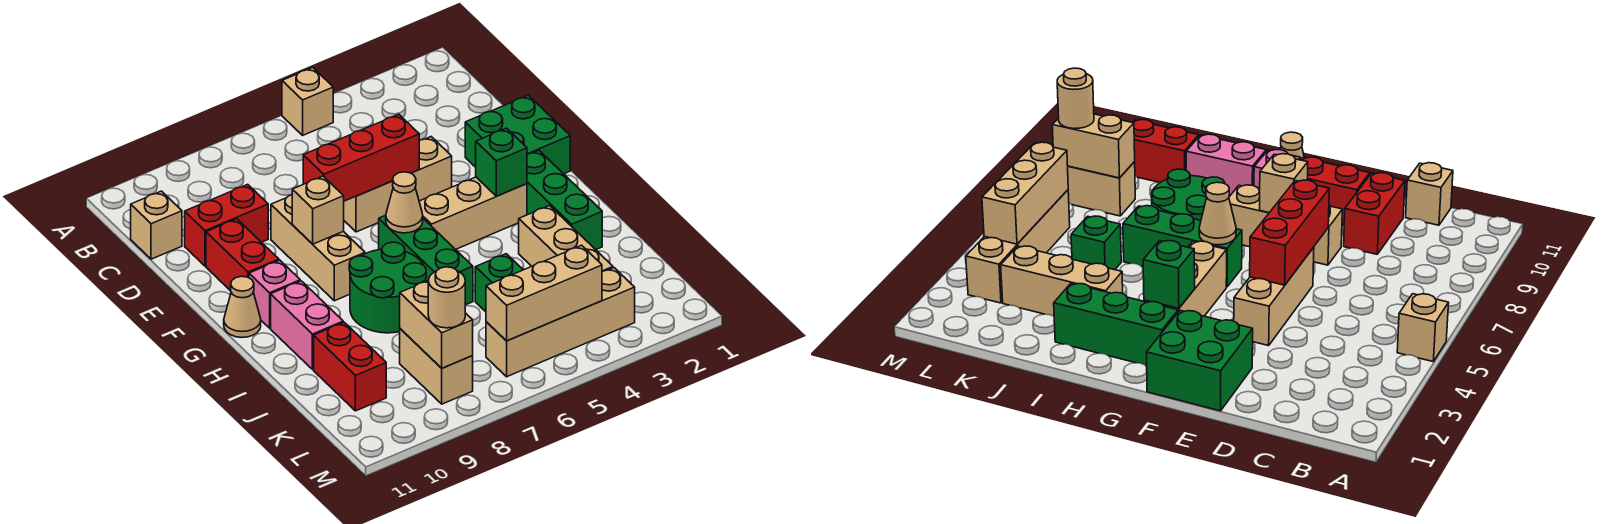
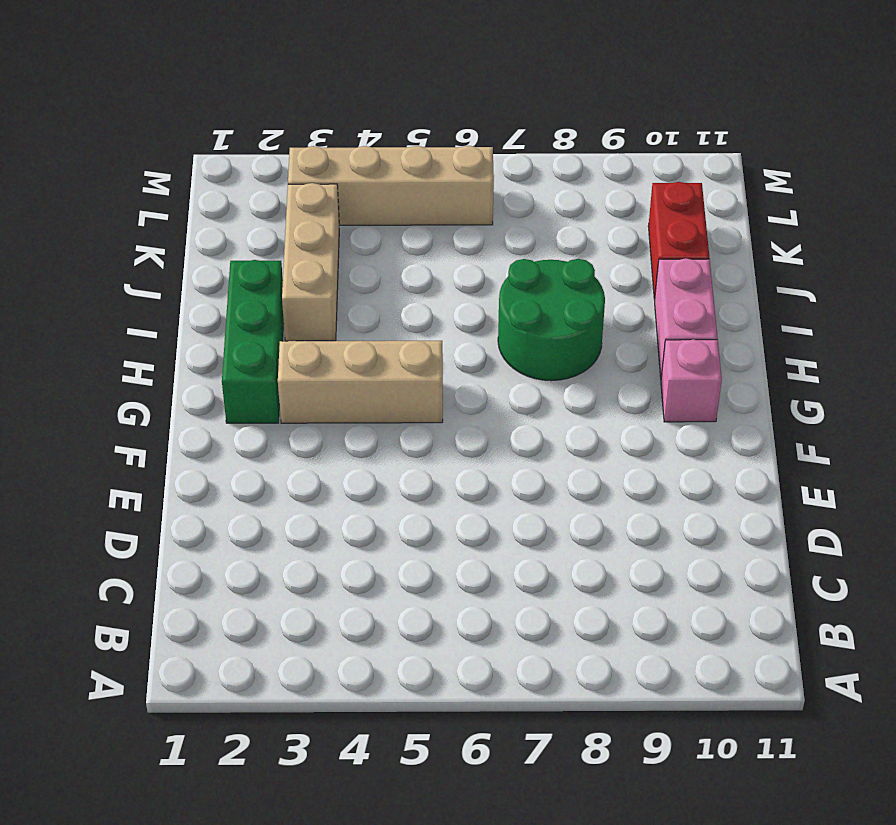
none -> tan brick A5 level 1
none -> tan brick C11 level 1
none -> red brick D9:D10 level 1

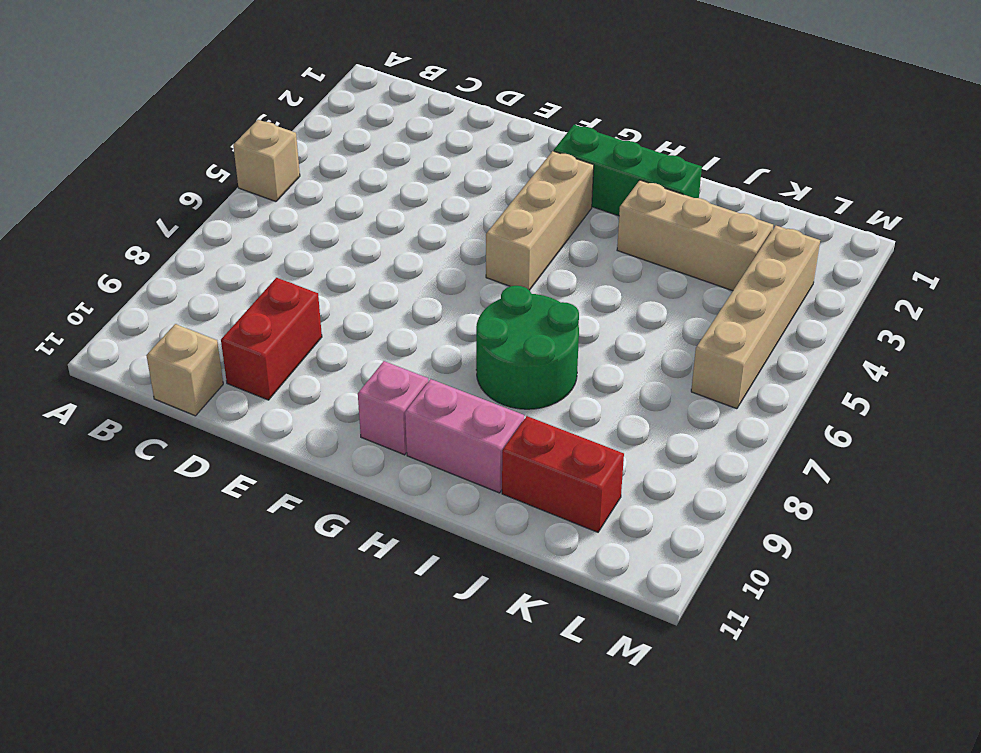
none -> green brick E1:F2 level 1
none -> tan brick E4:E6 level 1
none -> tan brick E8:G8 level 1

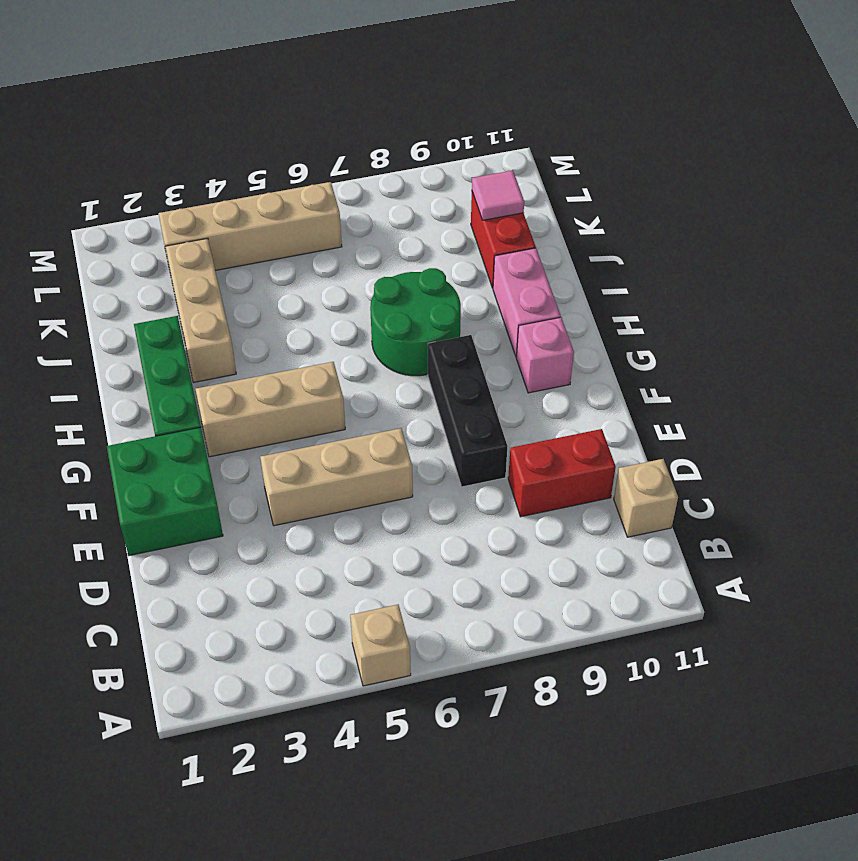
black brick E8:G8 level 1 -> tan brick E8:G8 level 1
pink tile K10 level 2 -> none
none -> red brick E10:F10 level 1
none -> green brick G6:I6 level 1
none -> tan cone G11 level 1

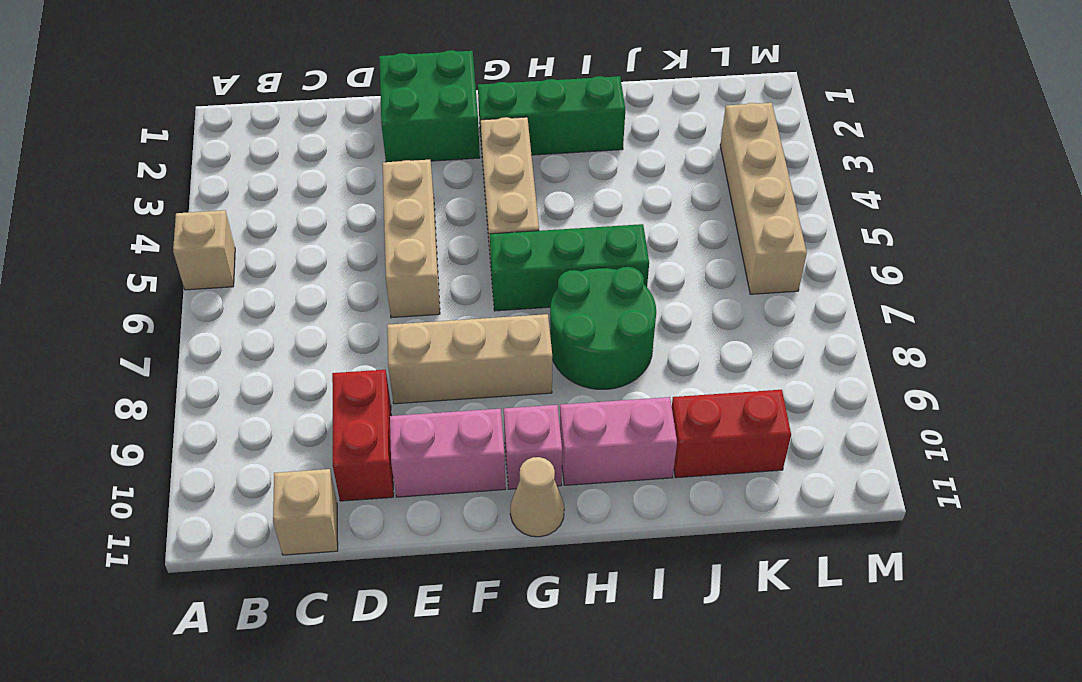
pink brick E10:F10 level 1 -> red brick E10:F10 level 1
none -> tan brick I3:K3 level 1
none -> green brick J5 level 1
none -> tan brick K8:L8 level 1

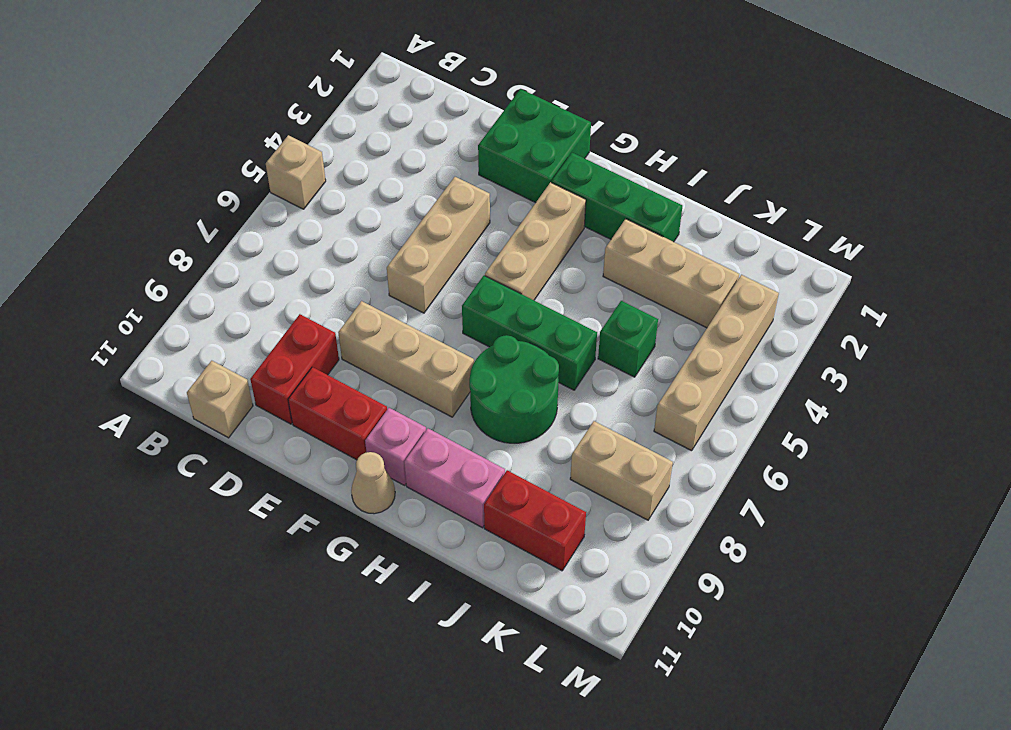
none -> red brick E5:E7 level 2
none -> tan brick F8 level 2
none -> green brick G3 level 2

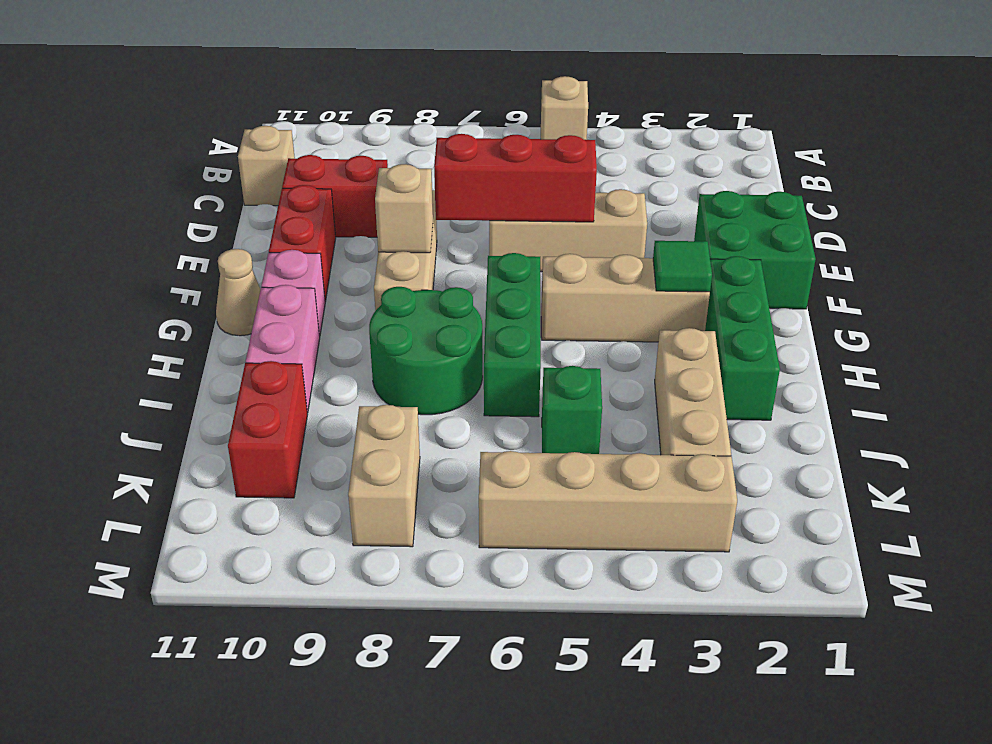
green tile G3 level 2 -> green brick G3 level 2
none -> tan cone G6 level 2
none -> tan brick K8:L8 level 2
none -> tan brick L4:L6 level 2

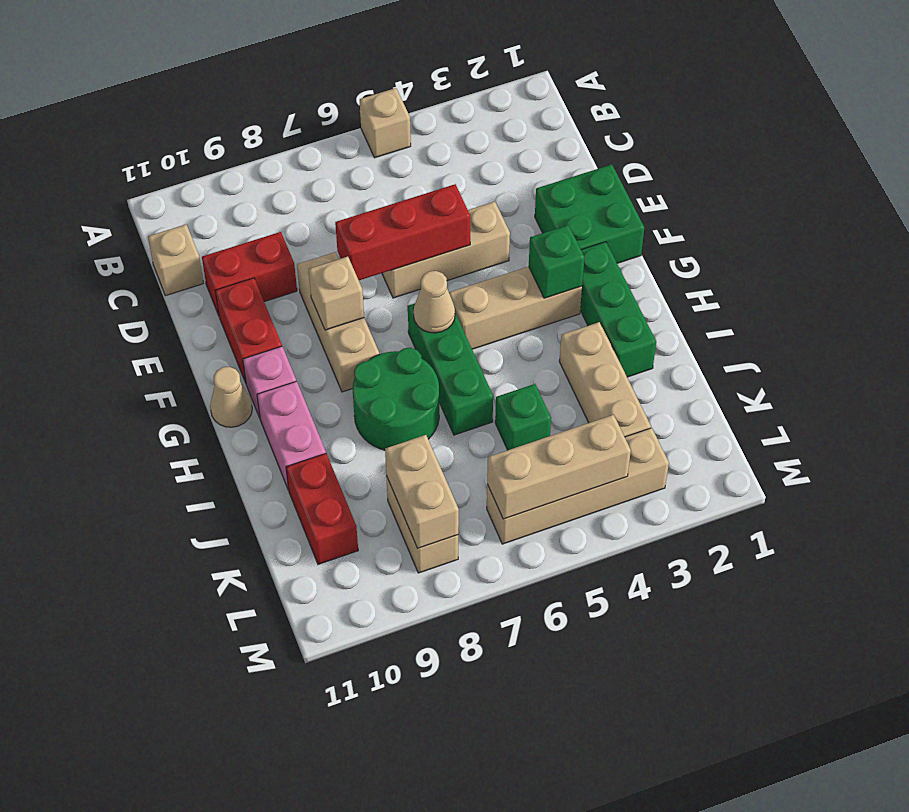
none -> tan round brick L8 level 3

